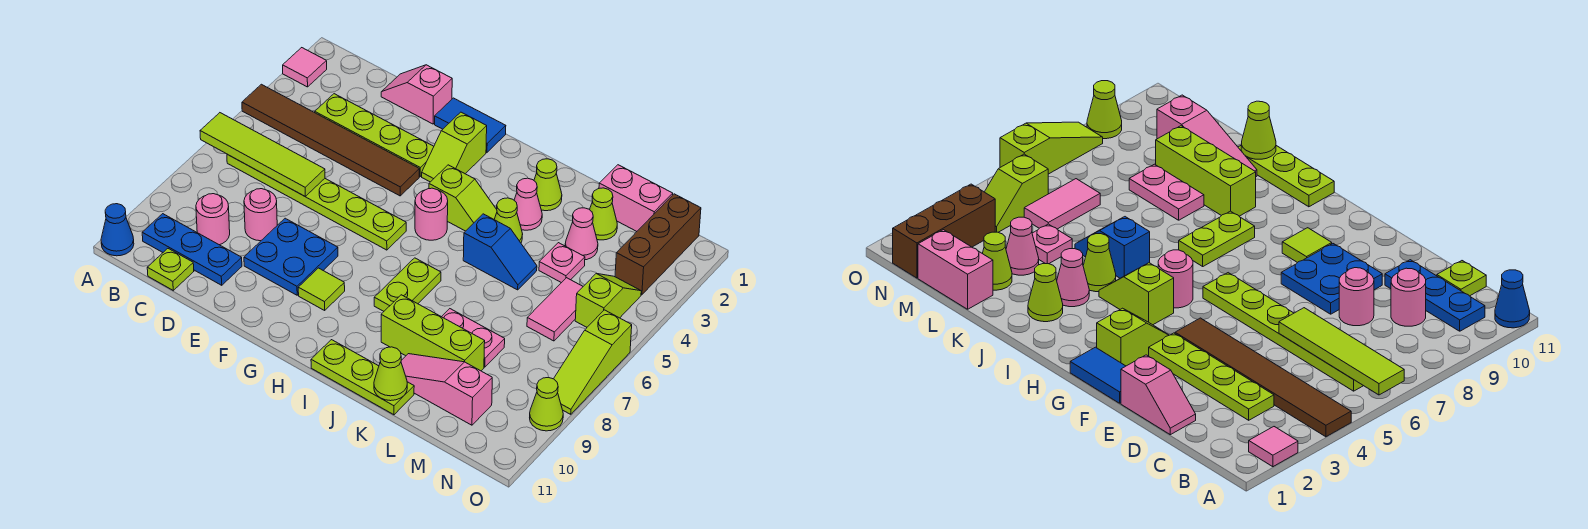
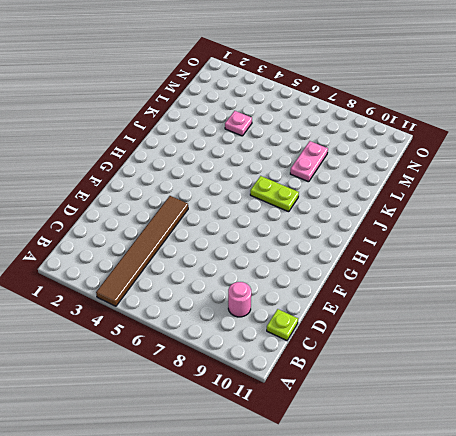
none -> pink tile A2 level 1
none -> blue cone A11 level 1
none -> lime plate B6:G6 level 1
none -> blue plate B10:D10 level 1

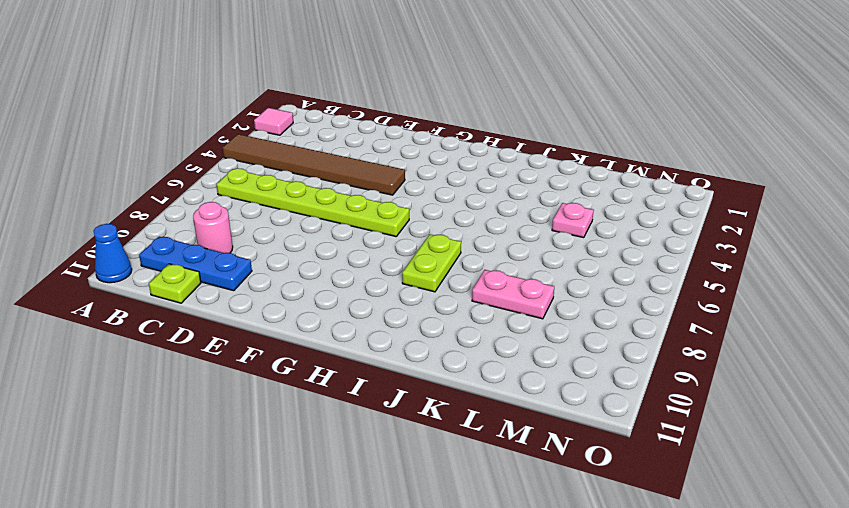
none -> lime plate C3:F3 level 1
none -> pink slope D1:E1 level 1 top E
none -> pink round brick D8 level 1
none -> blue plate E8:F9 level 1

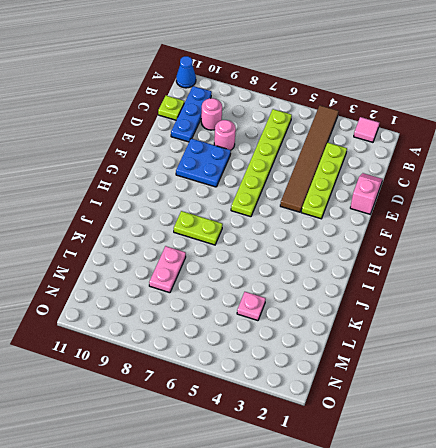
none -> blue tile F1:G1 level 1
none -> lime slope G2:G3 level 1 top 2
none -> lime tile G9 level 1
none -> lime slope H4:I4 level 1 top H

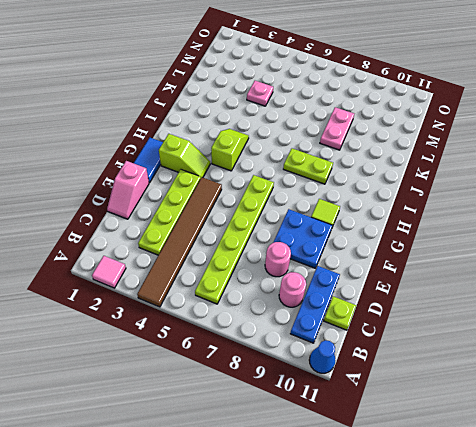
none -> pink round brick H5 level 1
none -> lime plate I11:K11 level 1
none -> lime cone J2 level 1
none -> pink cone J3 level 1

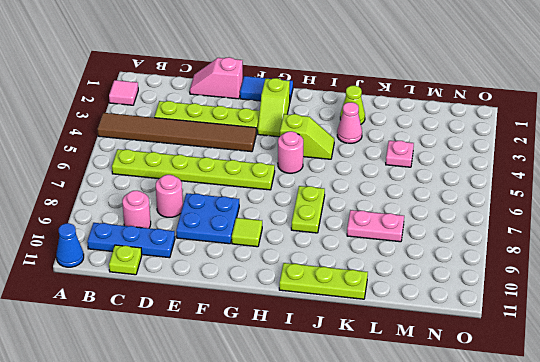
none -> lime cone J4 level 1
none -> blue slope J5:K5 level 1 top J
none -> lime brick J9:L9 level 1
none -> pink slope K10:M10 level 1 top M

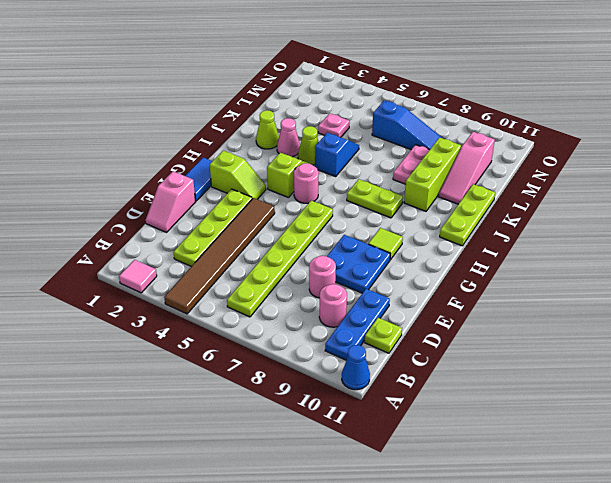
blue slope M6:M8 level 1 top 6 -> pink tile M5:M6 level 1
none -> pink brick L1:M1 level 1
none -> lime cone L2 level 1
none -> pink cone L3 level 1
none -> brown brick N1:N3 level 1

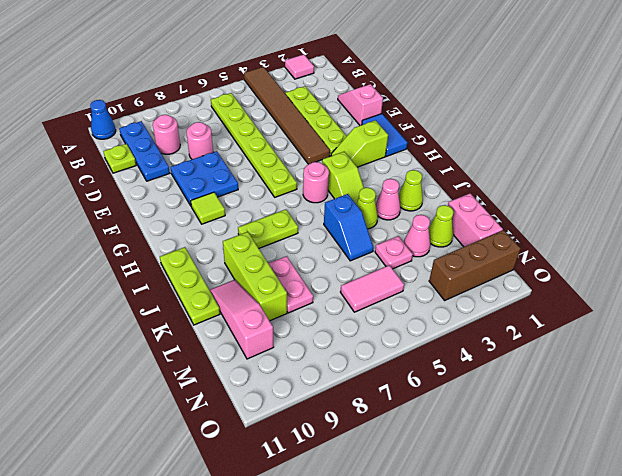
none -> lime slope N4:N5 level 1 top 5
none -> lime slope O6:O8 level 1 top 6
none -> lime cone O9 level 1
none -> lime tile A6:D6 level 2

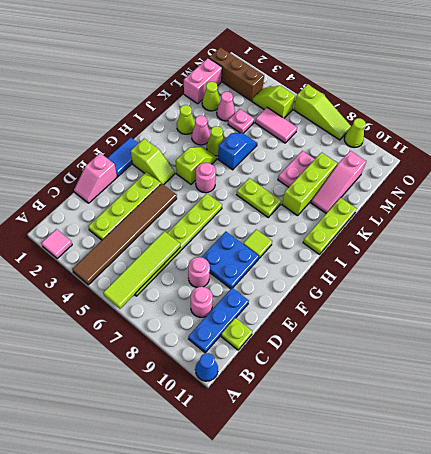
none -> lime cone K11 level 2

